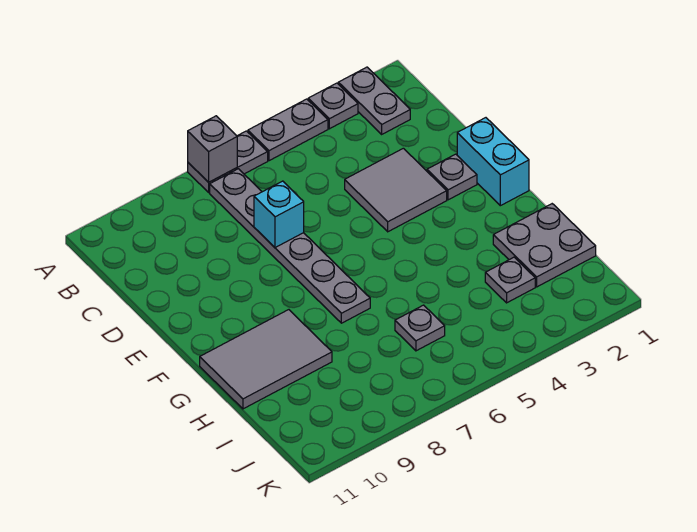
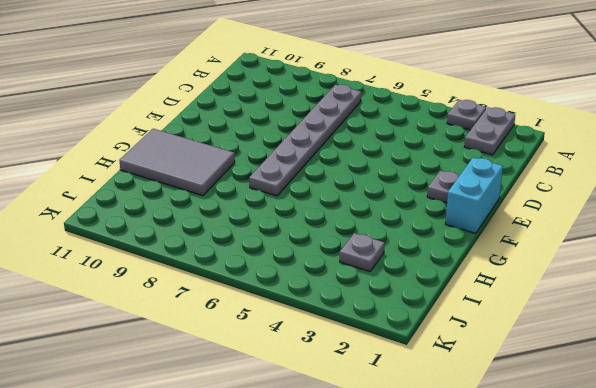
none -> grey plate A4:A5 level 1
none -> grey plate A6:A7 level 1
none -> grey tile D3:E4 level 1

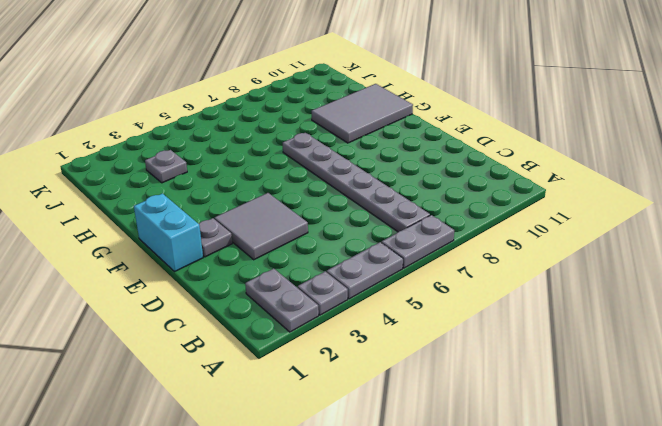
none -> grey plate H1:I2 level 1
none -> grey plate I6 level 1
none -> grey brick A7 level 2

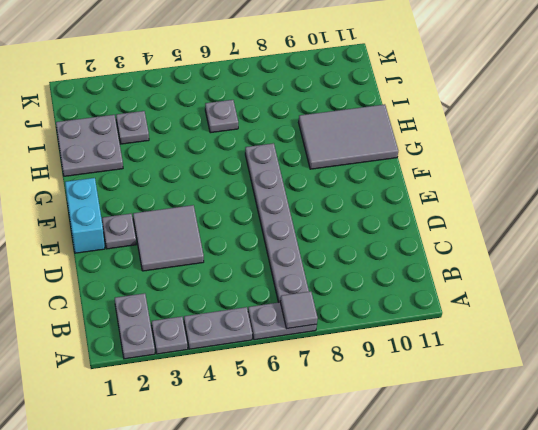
grey tile A7 level 2 -> grey brick A7 level 2
none -> cyan brick D7 level 2

